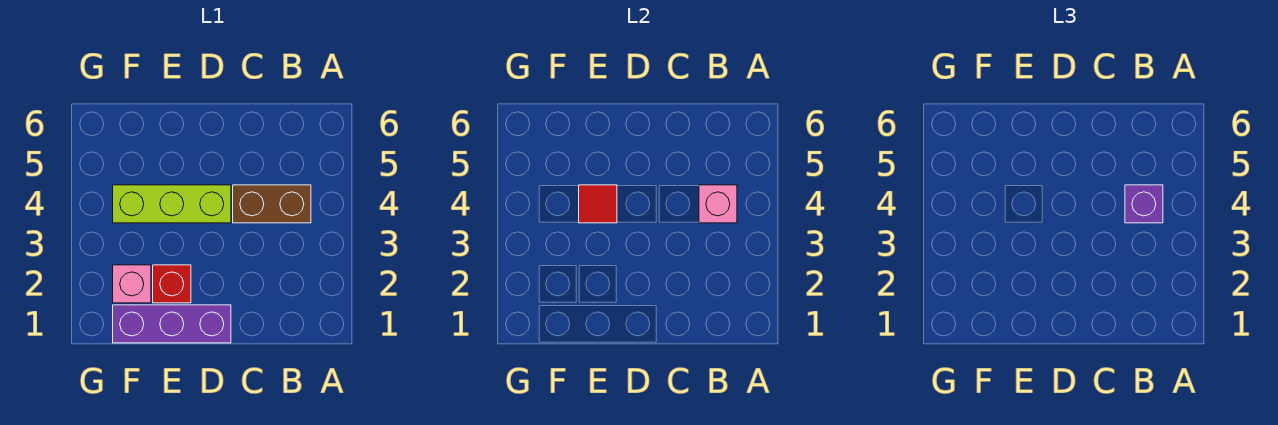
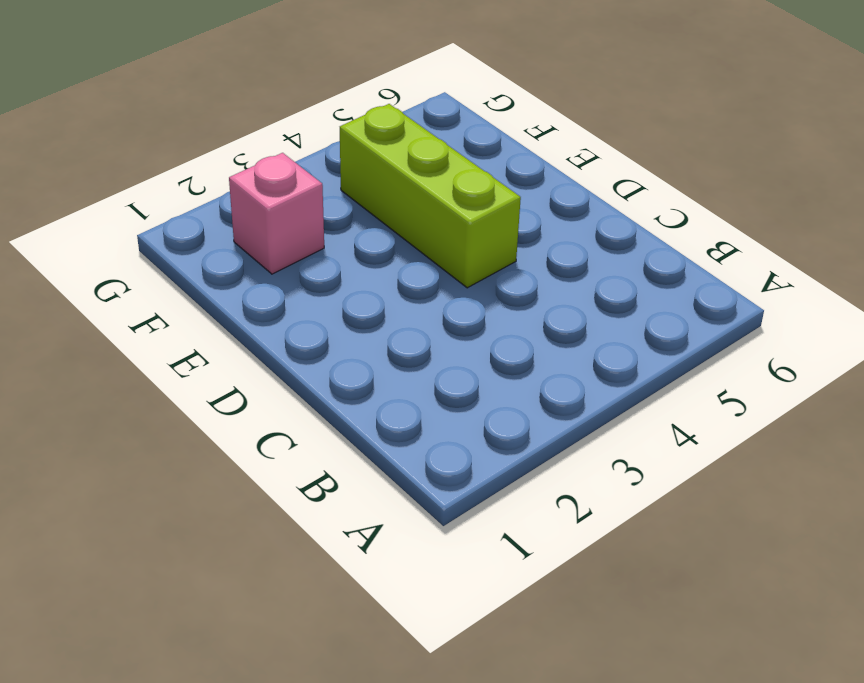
none -> brown brick B4:C4 level 1
none -> purple brick D1:F1 level 1

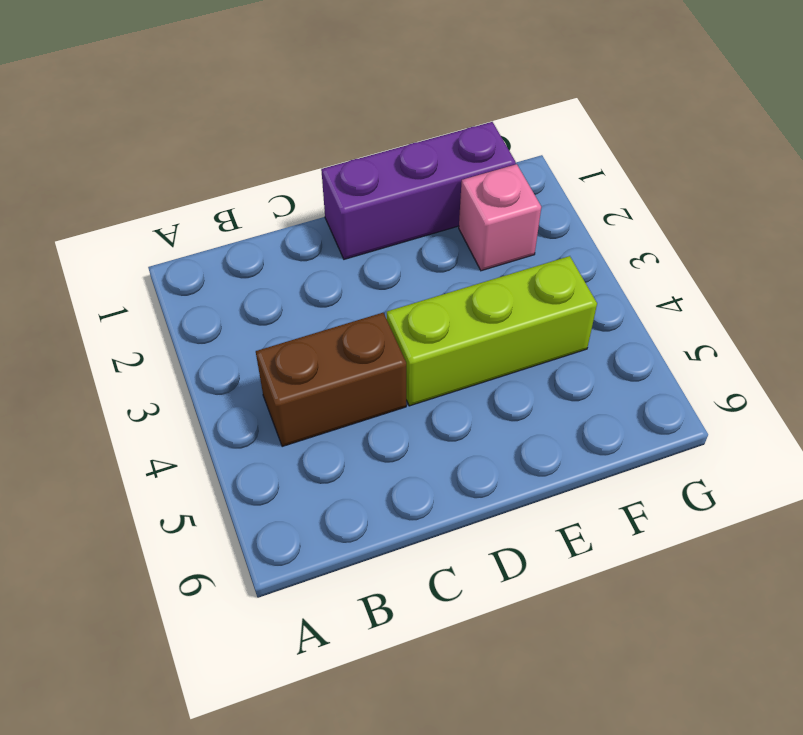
none -> red brick E2 level 1
none -> pink brick B4 level 2

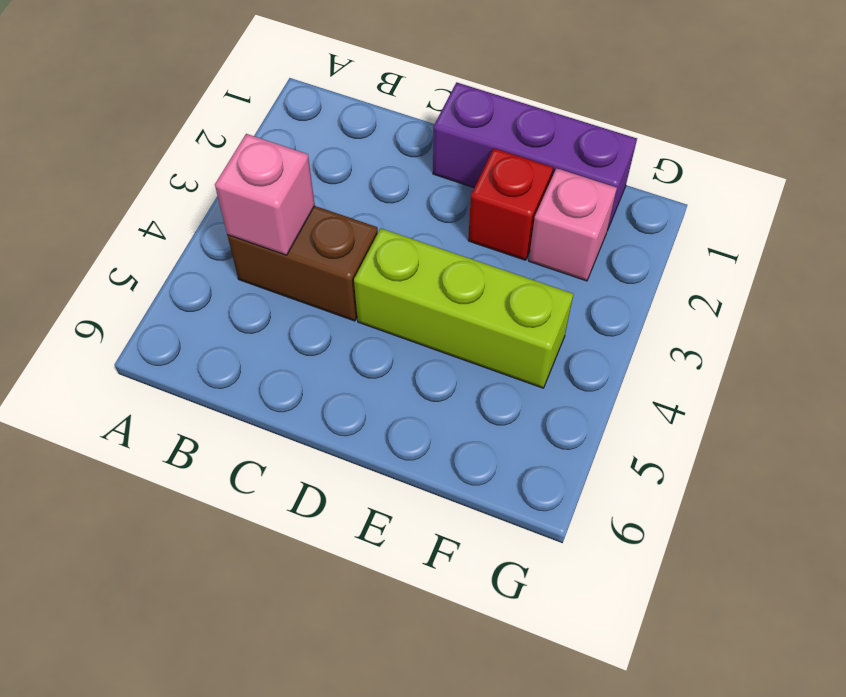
none -> red tile E4 level 2
none -> purple brick B4 level 3

